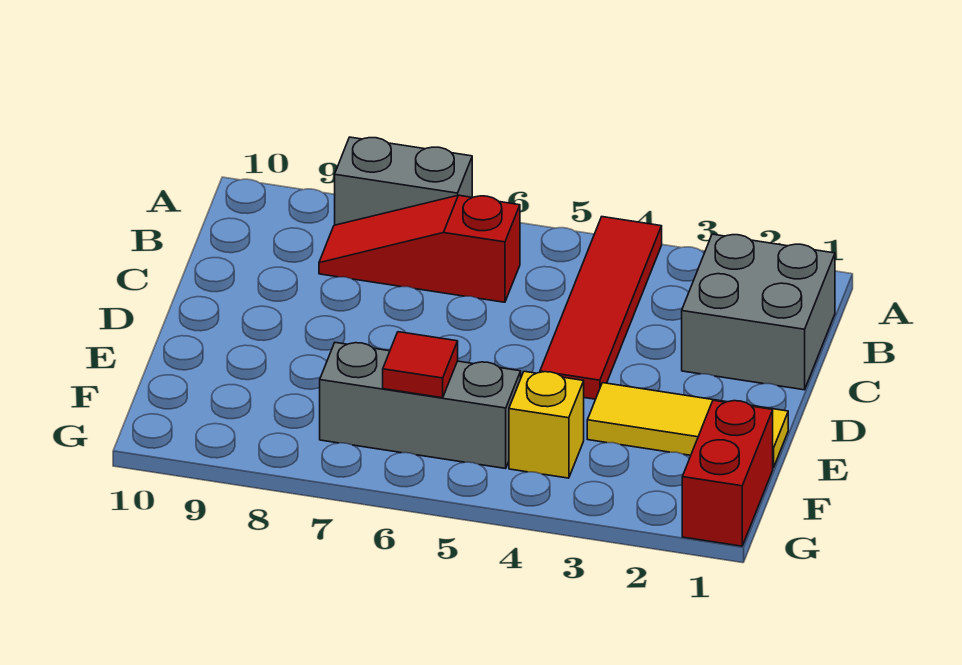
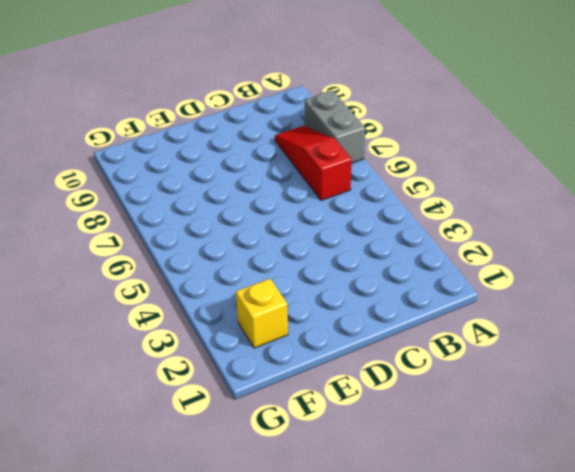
yellow brick F2 level 1 -> yellow brick F4 level 1
none -> red tile A4:D4 level 1
none -> grey brick B1:C2 level 1

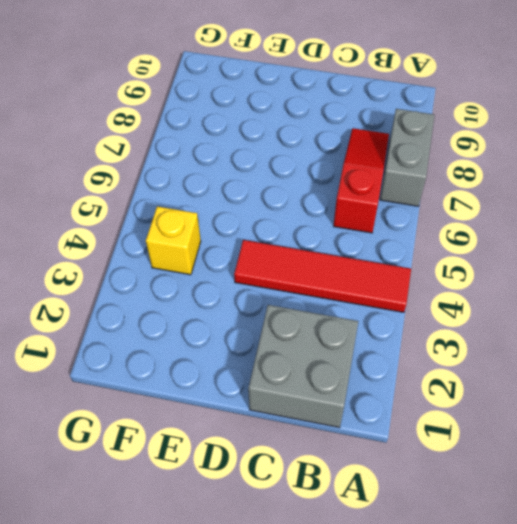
none -> yellow tile E1:E3 level 1
none -> red brick F1:G1 level 1

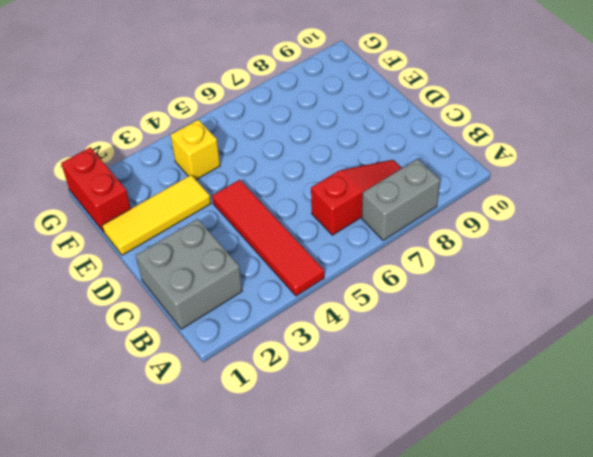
none -> grey brick F5:F7 level 1
none -> red tile F6 level 2

